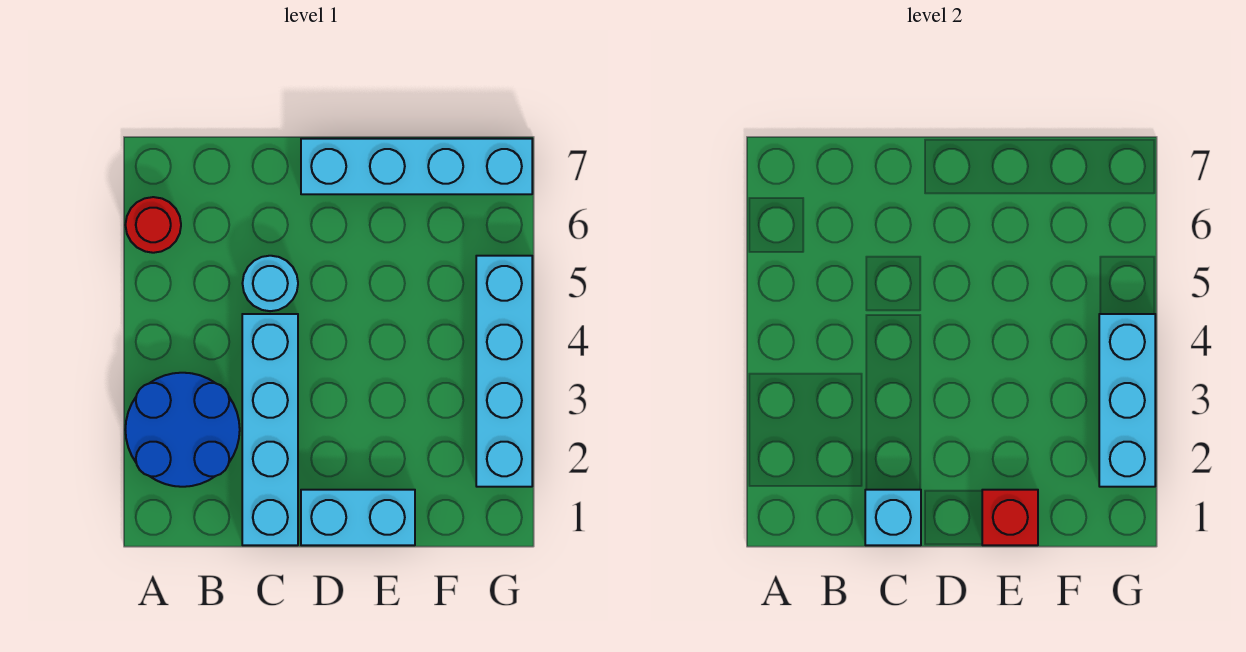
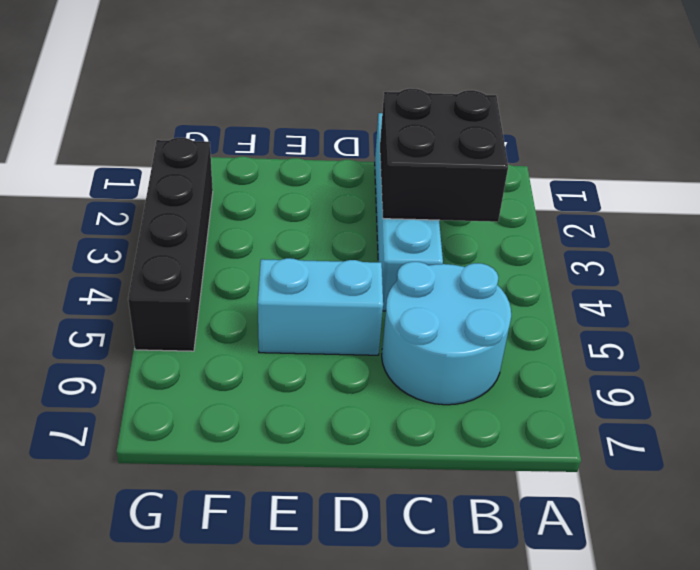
black brick B2:C3 level 2 -> none
cyan round brick B5:C6 level 1 -> cyan round brick C5 level 1
cyan brick D5:E5 level 1 -> cyan brick D1:E1 level 1
black brick G2:G5 level 1 -> cyan brick G2:G5 level 1
none -> blue round brick A2:B3 level 1
none -> red round brick A6 level 1

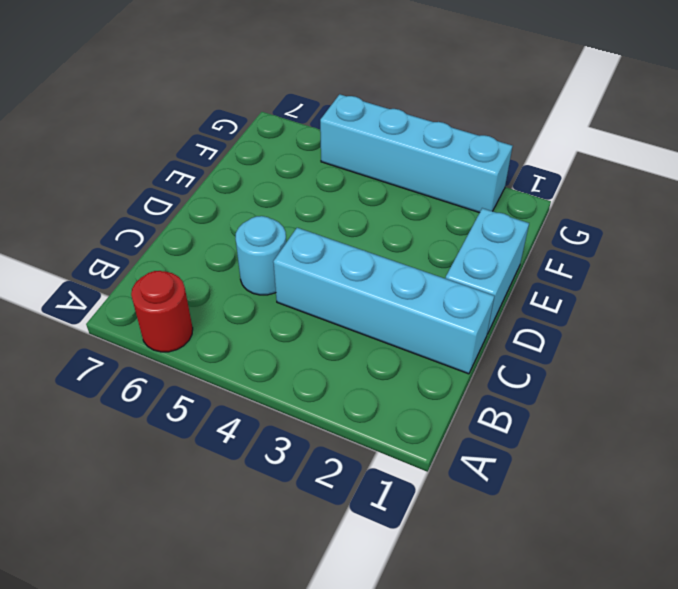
none -> blue round brick A2:B3 level 1
none -> cyan brick D7:G7 level 1

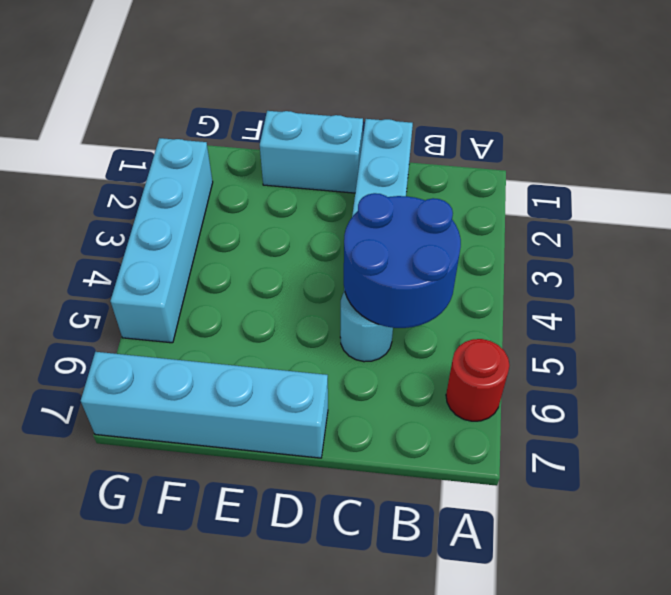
blue round brick B4:C5 level 2 -> blue round brick A2:B3 level 1
none -> cyan brick C1 level 2
none -> red brick E1 level 2

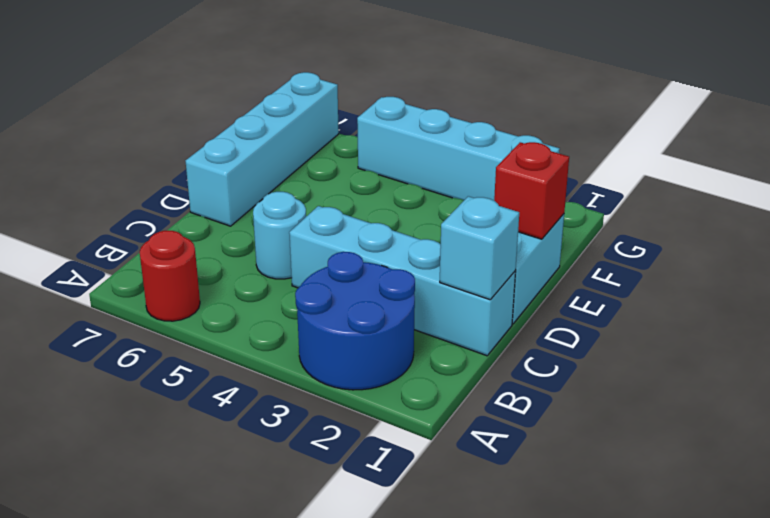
none -> cyan brick G2:G4 level 2

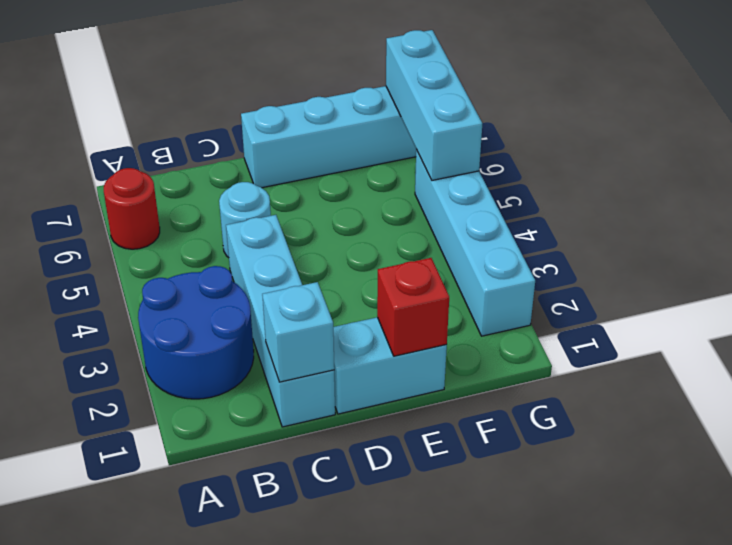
cyan brick G5:G7 level 2 -> cyan brick G2:G4 level 2

